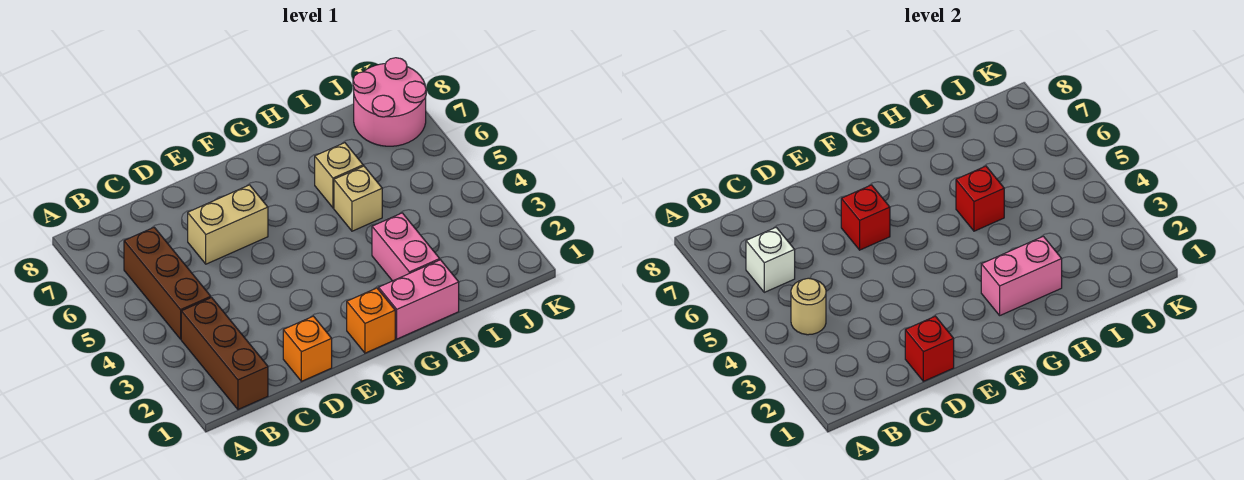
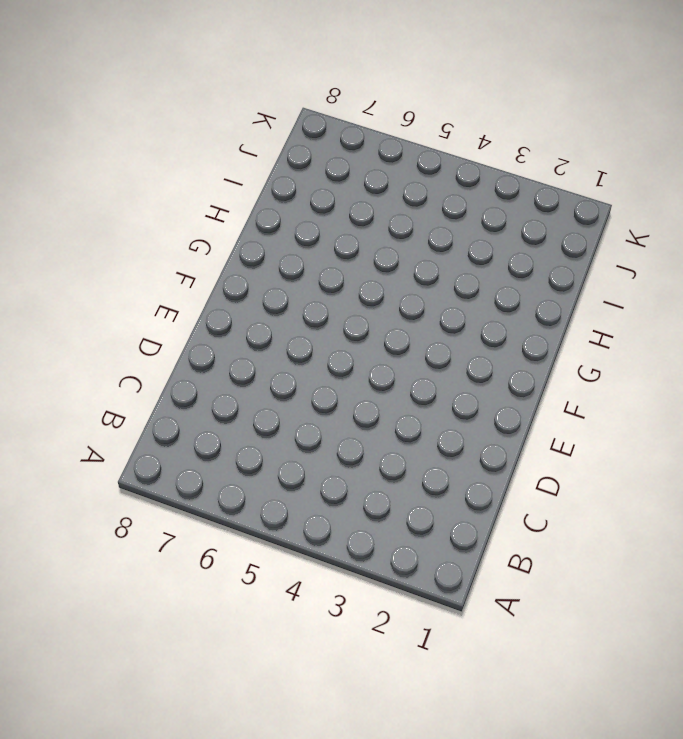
none -> brown brick B1:B3 level 1
none -> brown brick B4:B6 level 1
none -> orange brick D1 level 1

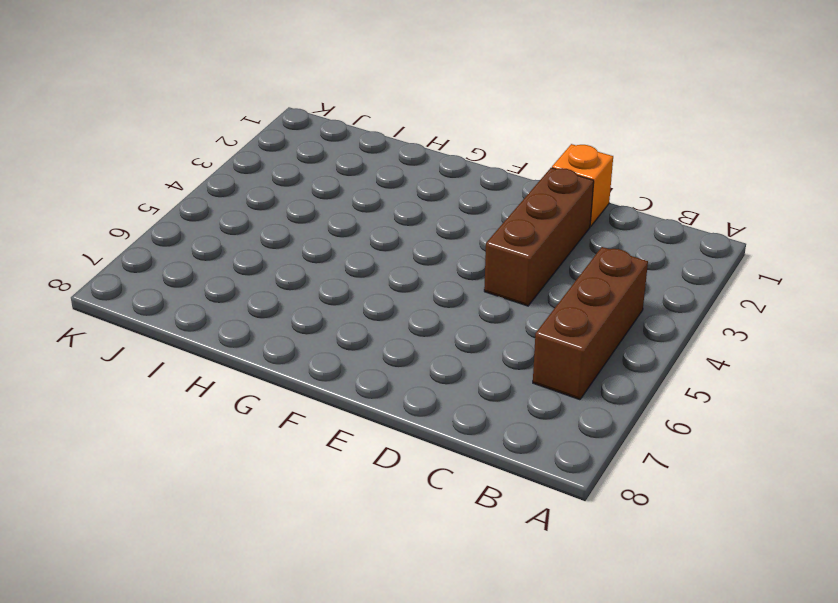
brown brick D2:D4 level 1 -> brown brick B1:B3 level 1
none -> tan brick D6:E6 level 1
none -> orange brick F1 level 1
none -> pink brick G1:H1 level 1

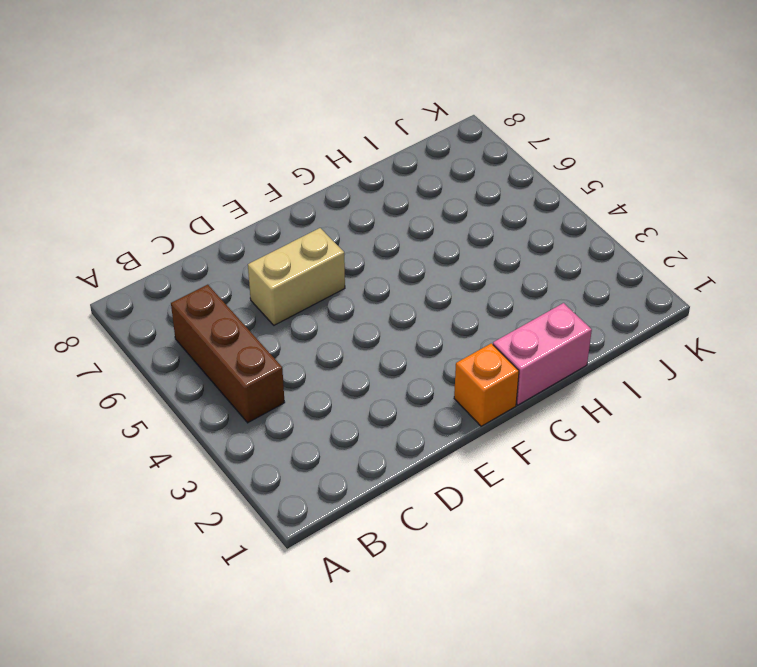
none -> brown brick B1:B3 level 1
none -> orange brick D1 level 1
none -> pink brick H2:H3 level 1

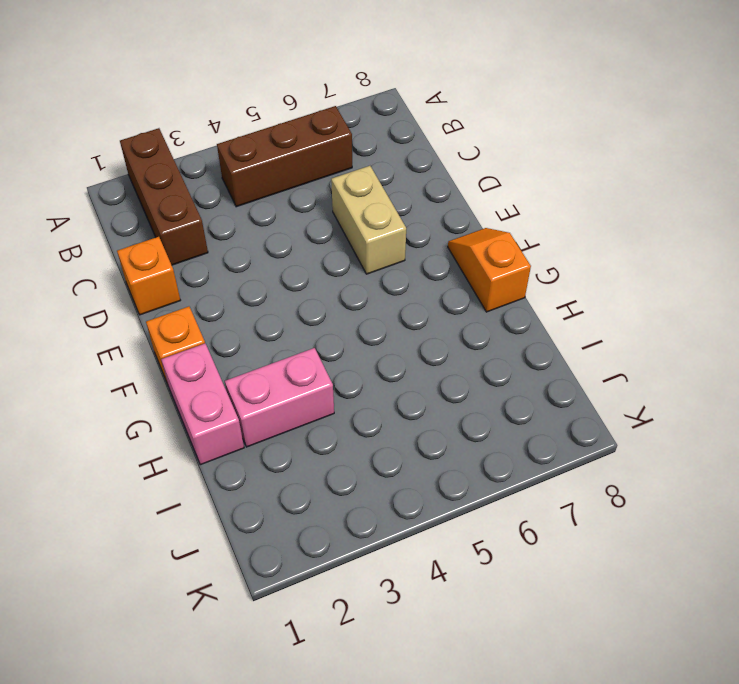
brown brick A2:C2 level 1 -> brown brick B1:B3 level 1
orange slope F8:G8 level 1 top G -> none
none -> tan brick H5 level 1
none -> tan brick H6 level 1
none -> pink round brick J7:K8 level 1

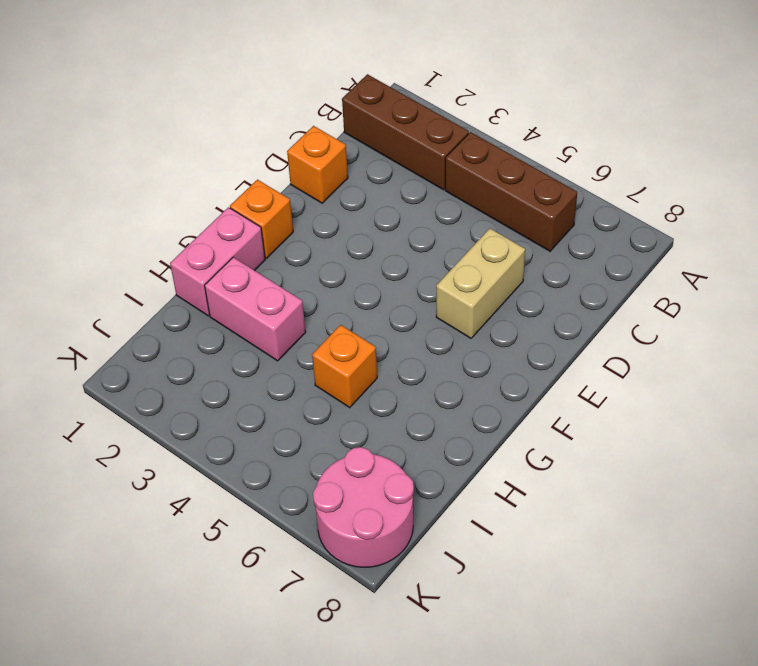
orange brick H5 level 1 -> tan brick H5 level 1
none -> tan brick H6 level 1
none -> tan round brick B4 level 2
none -> white brick B6 level 2

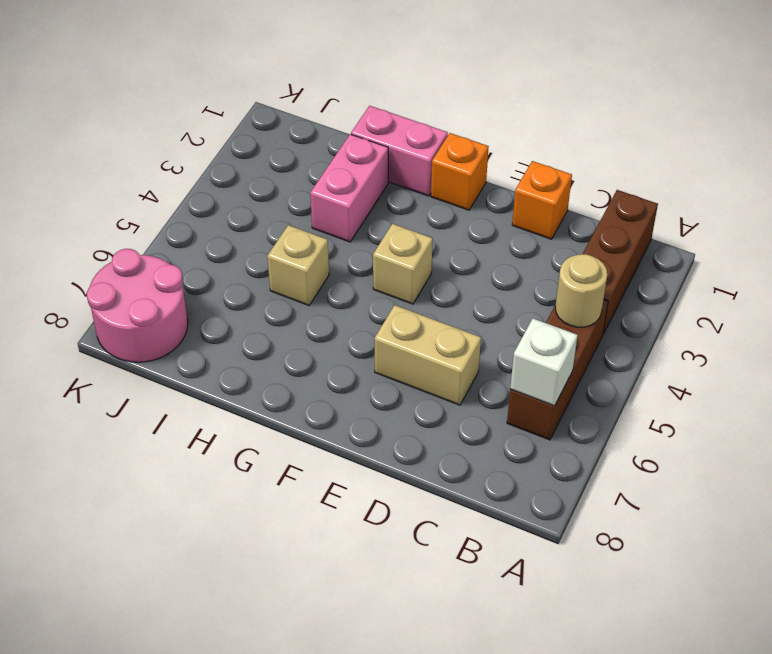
tan brick F4 level 1 -> tan brick H6 level 1
none -> red brick D1 level 2
none -> red brick E6 level 2
none -> pink brick G2:H2 level 2

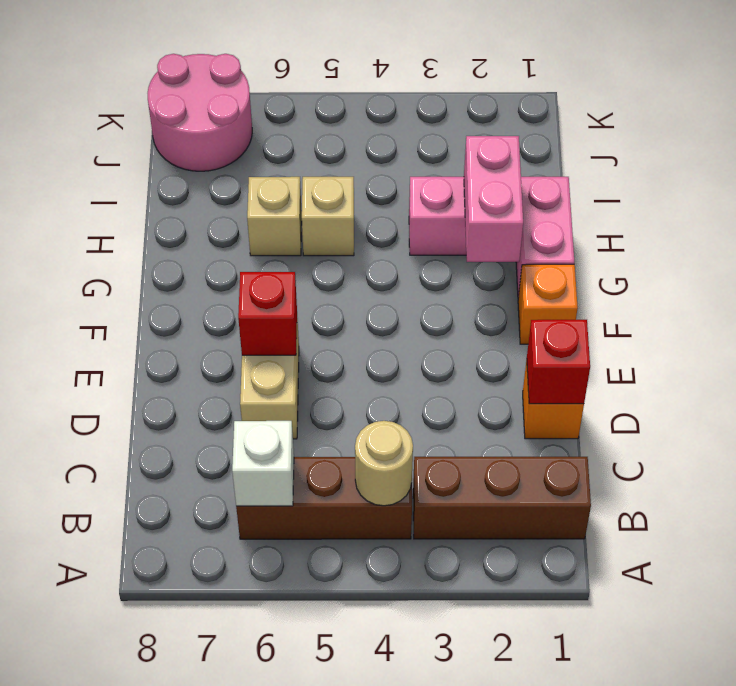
none -> red brick H5 level 2

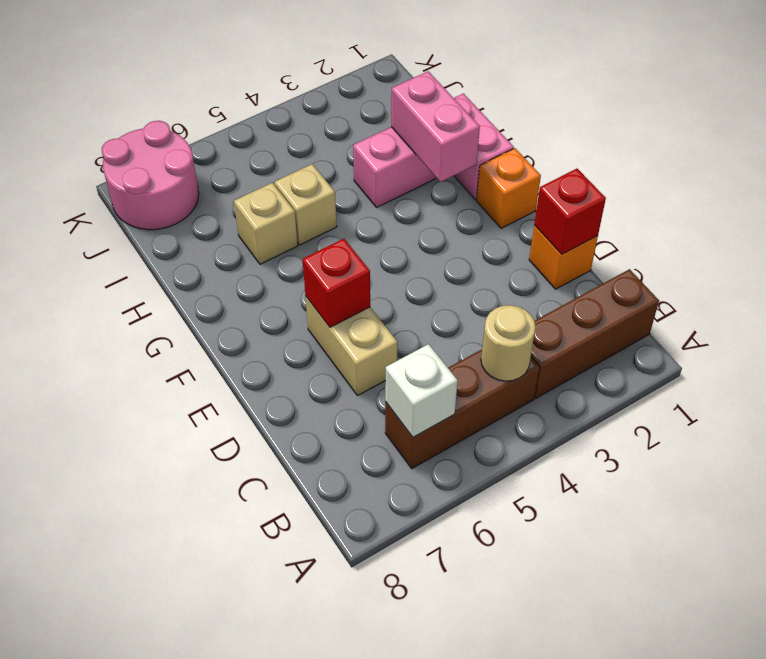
none -> red brick H5 level 2

